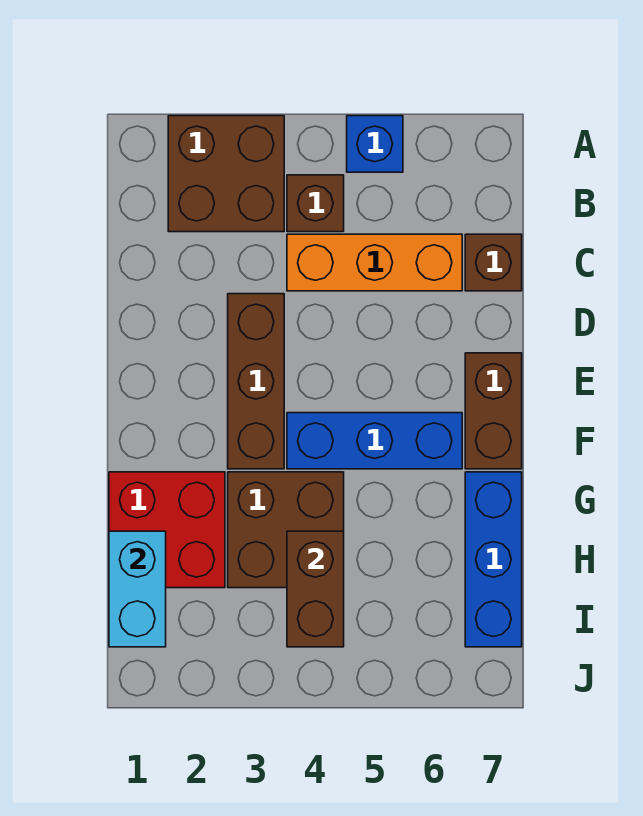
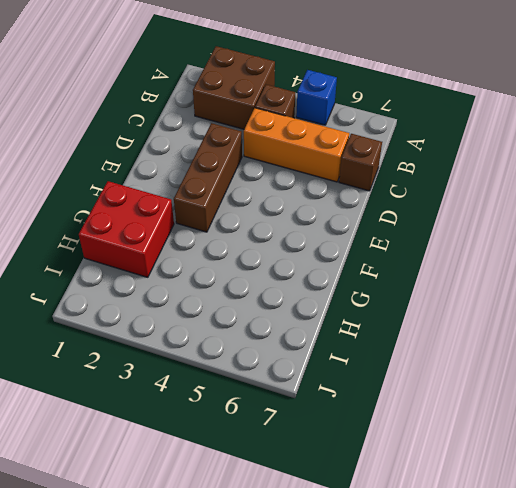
none -> brown brick E7:F7 level 1
none -> blue brick F4:F6 level 1
none -> brown brick G3:H4 level 1

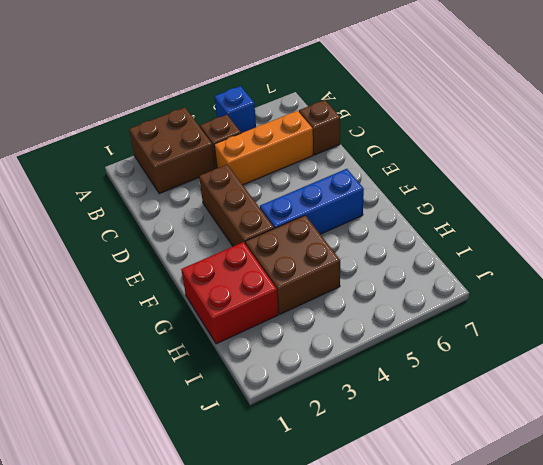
none -> brown brick E7:F7 level 1
none -> blue brick G7:I7 level 1
none -> cyan brick H1:I1 level 2

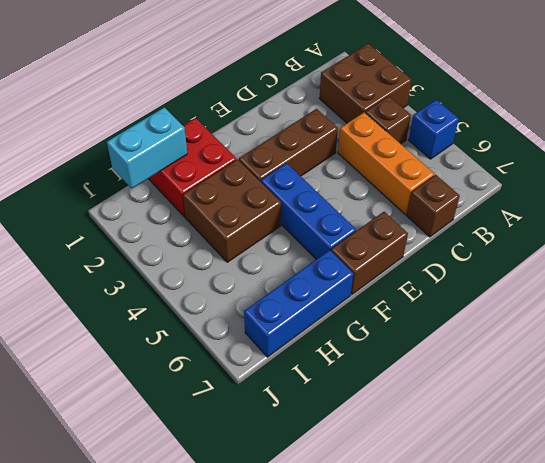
none -> brown brick H4:I4 level 2

